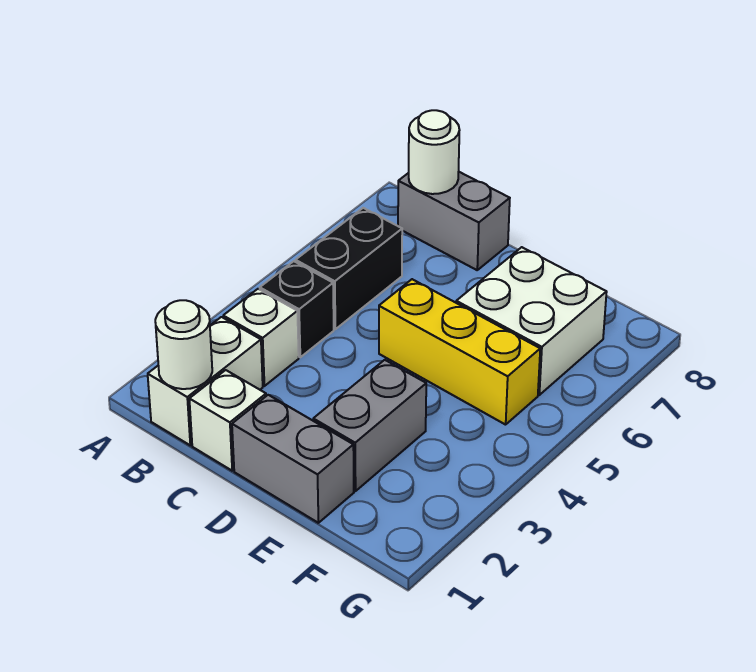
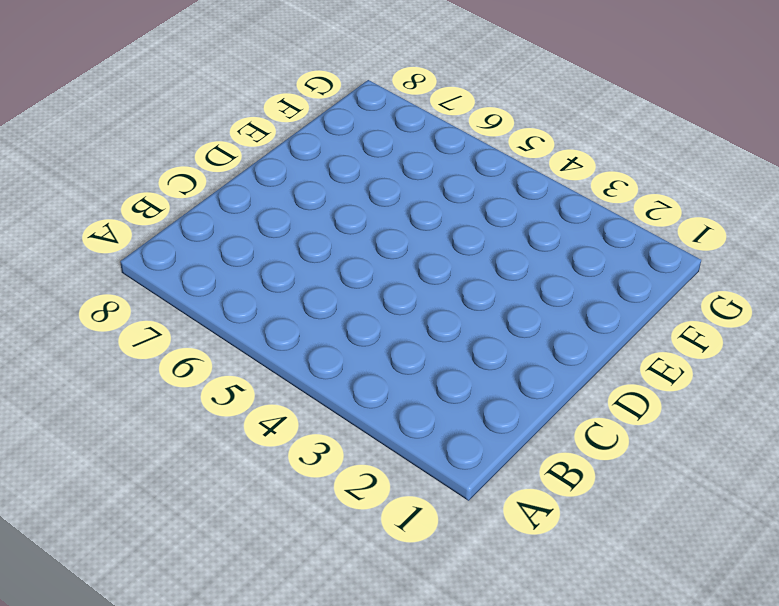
none -> white brick B1:B2 level 1
none -> white brick B3 level 1
none -> black brick B4 level 1

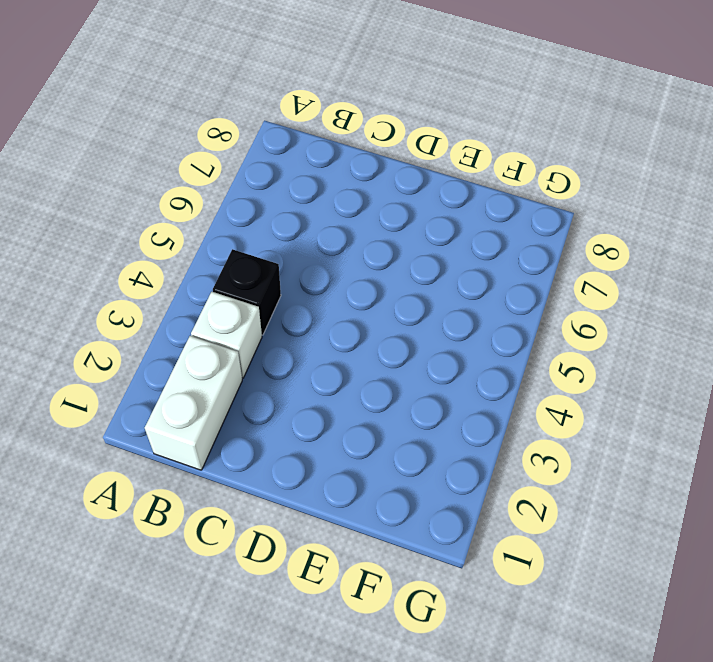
none -> black brick B5:B6 level 1
none -> grey brick B8:C8 level 1
none -> white brick C1 level 1

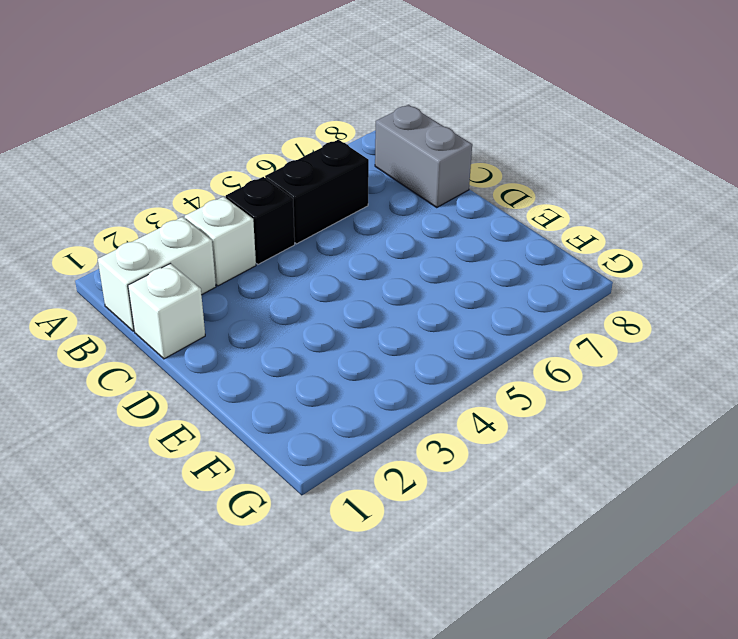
none -> grey brick D1:E1 level 1
none -> yellow brick D5:F5 level 1
none -> grey brick E2:E3 level 1

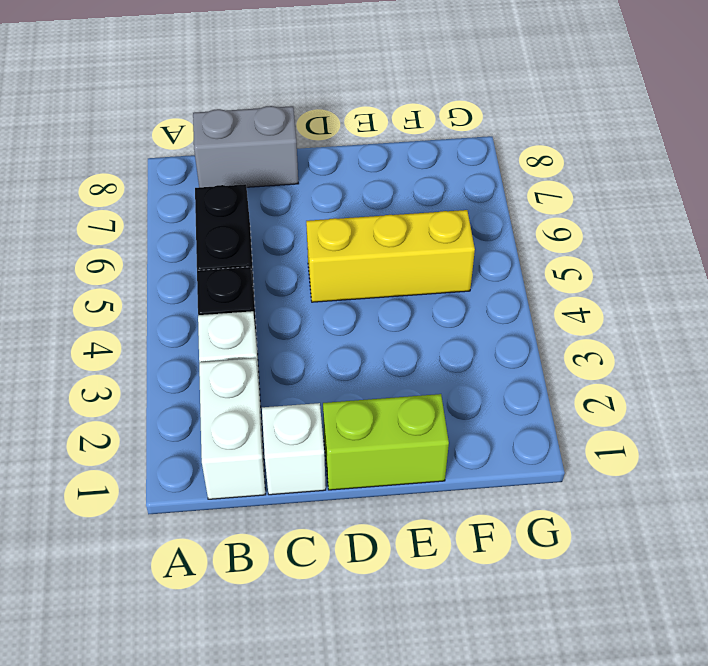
lime brick D1:E1 level 1 -> grey brick D1:E1 level 1
none -> grey brick E2:E3 level 1
none -> white brick E6:F7 level 1
none -> white round brick B1 level 2

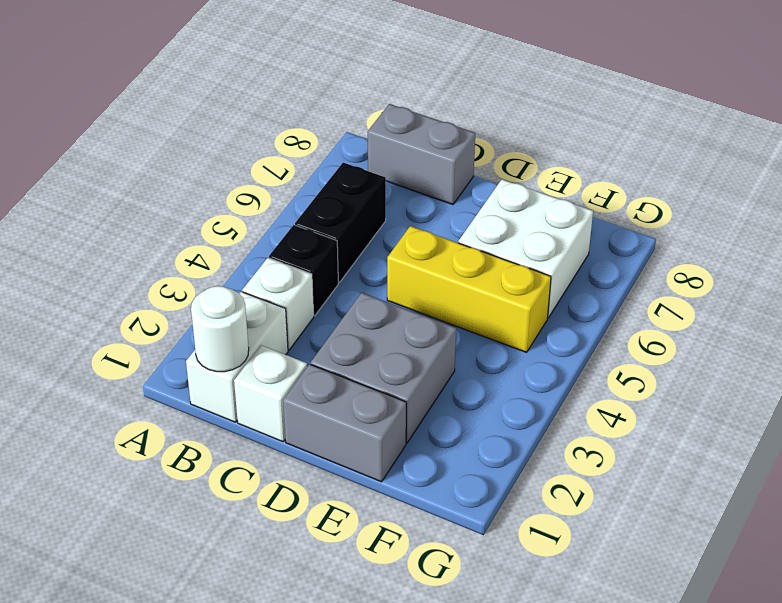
grey brick D2:E3 level 1 -> grey brick E2:E3 level 1
none -> white round brick B8 level 2

